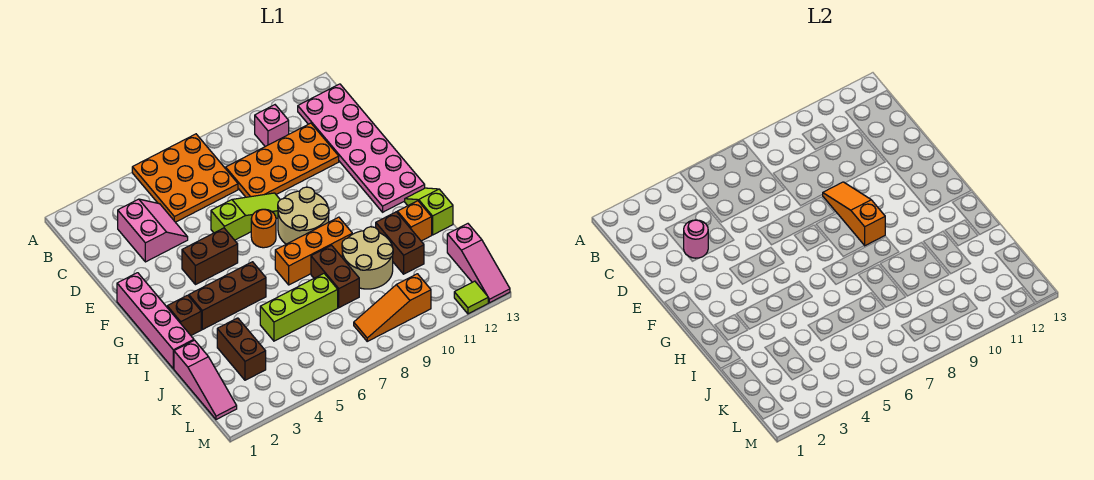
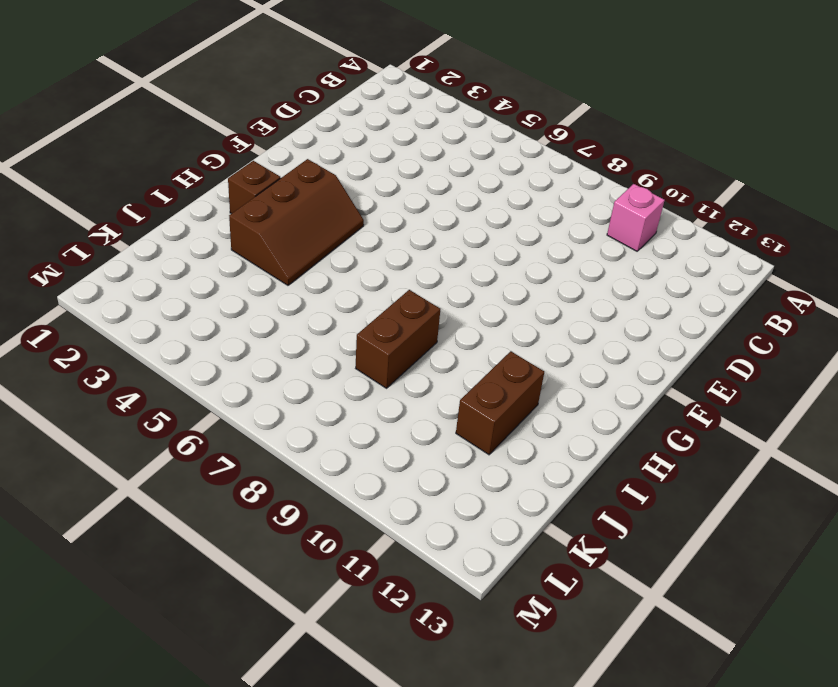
brown slope G3:I4 level 1 top 3 -> brown brick H3:H5 level 1
none -> orange plate A5:C7 level 1
none -> pink plate B12:G13 level 1
none -> pink slope C3:D4 level 1 top 3

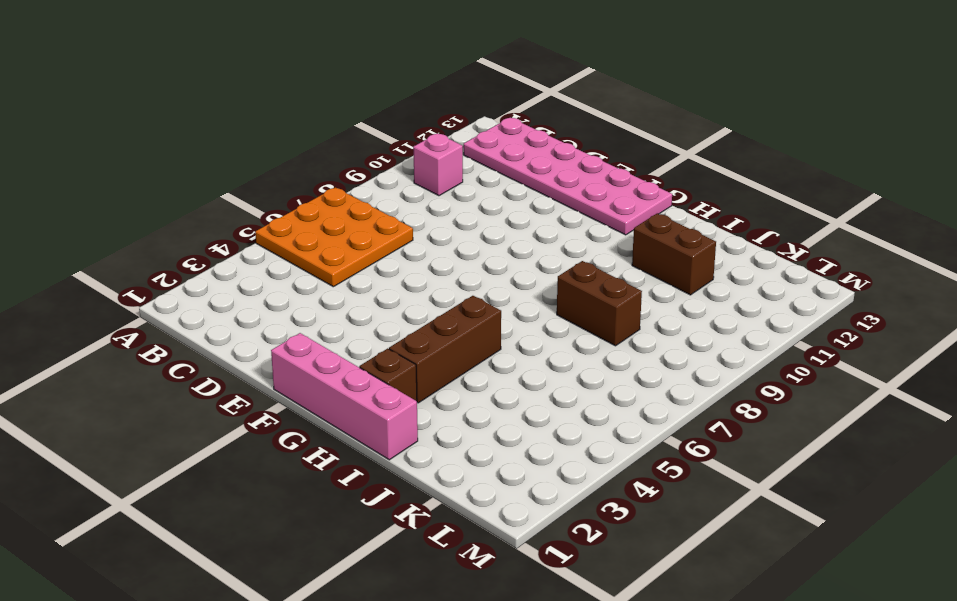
none -> pink slope C3:D4 level 1 top 3
none -> orange plate C8:D11 level 1
none -> lime slope E6:E8 level 1 top 6

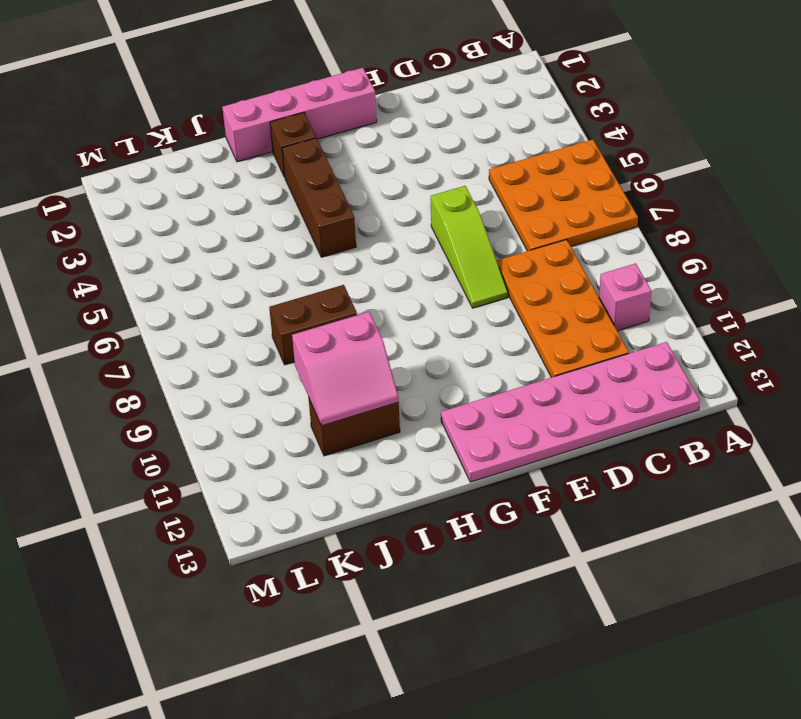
pink slope I10:J11 level 2 top 10 -> pink slope C3:D4 level 1 top 3
none -> brown brick F4:F5 level 1
none -> orange round brick F7 level 1
none -> tan round brick F8:G9 level 1

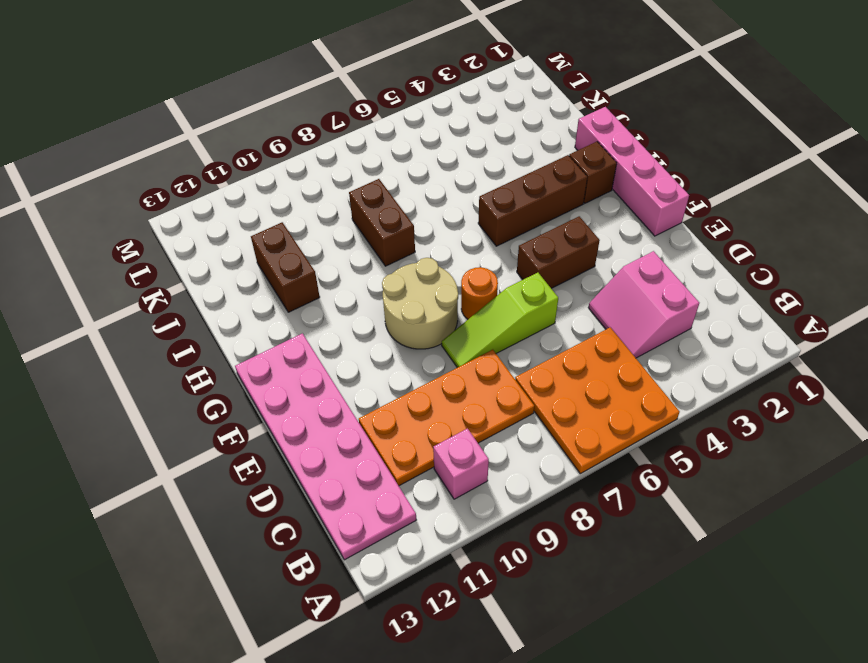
none -> orange brick H7:H9 level 1
none -> lime slope H13:I13 level 1 top I
none -> tan round brick I9:J10 level 1

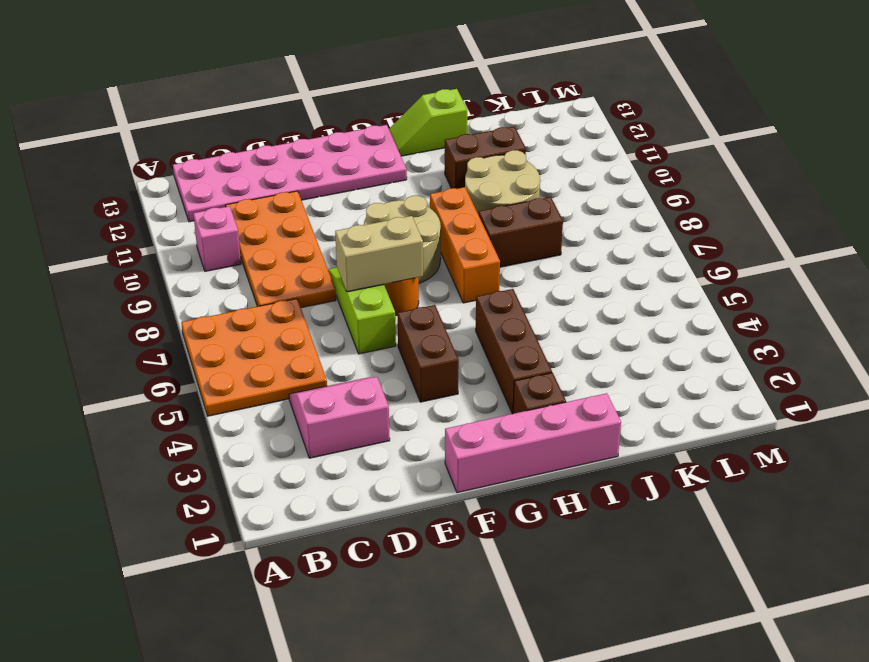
tan brick E7:F7 level 2 -> none
none -> orange brick I12 level 1
none -> pink slope J1:L1 level 1 top J
none -> brown brick J3:K3 level 1

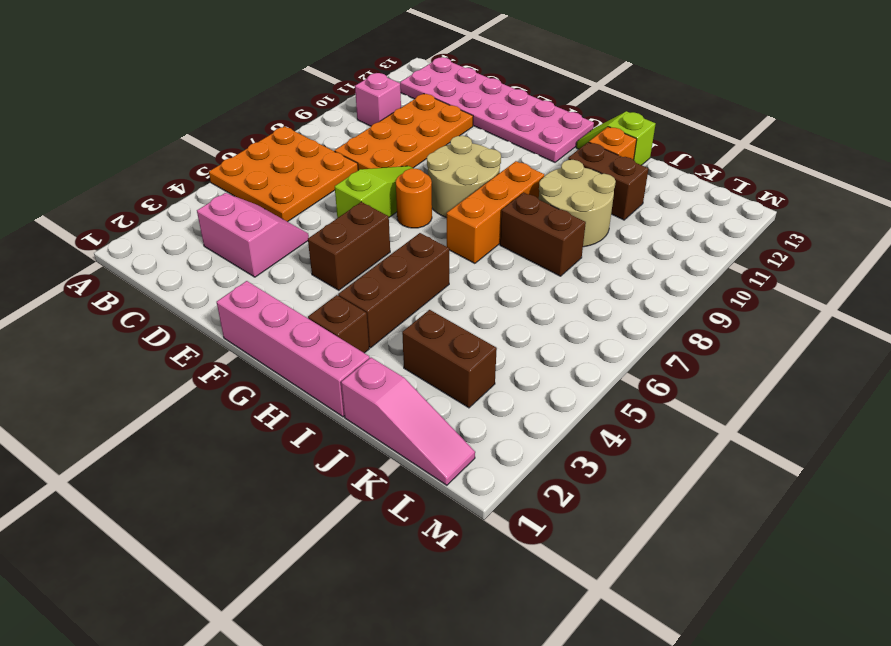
none -> lime brick J5:J7 level 1
none -> pink slope K13:M13 level 1 top K
none -> orange slope L8:L10 level 1 top 10

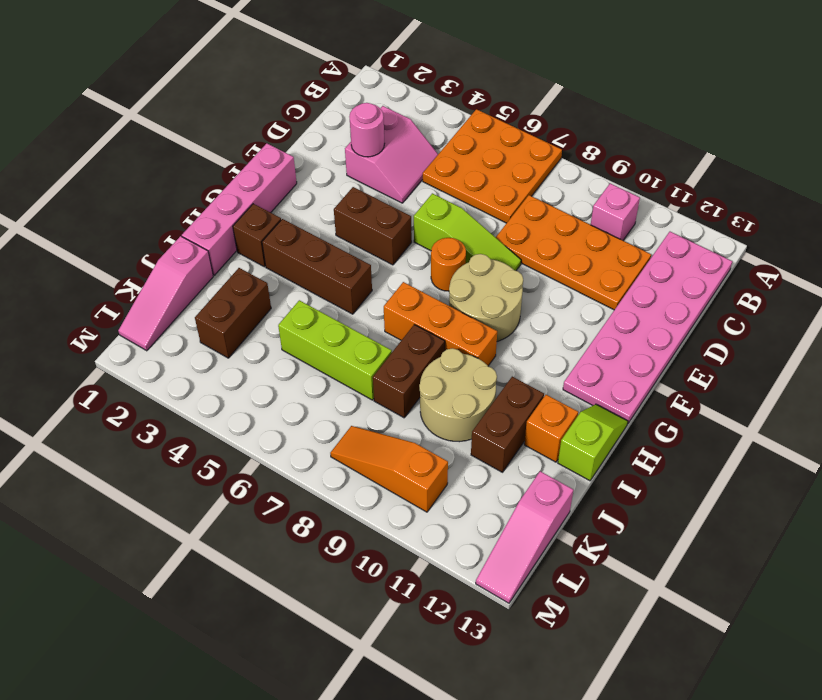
none -> lime tile M12 level 1
none -> orange slope E9:G9 level 2 top G

